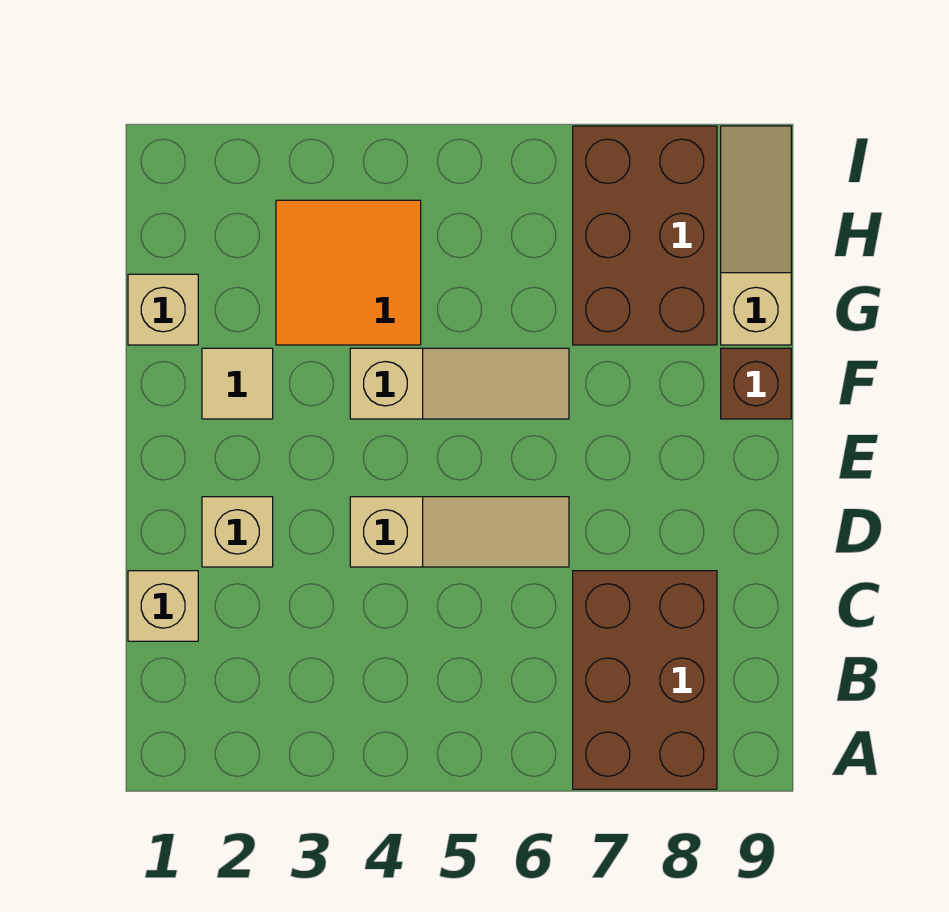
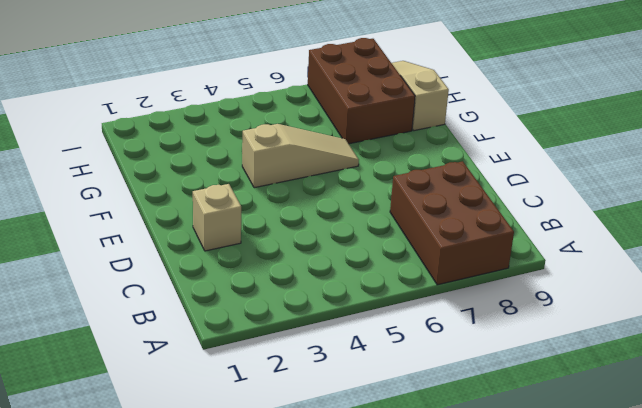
none -> tan brick C1 level 1
none -> tan slope D4:D6 level 1 top 4

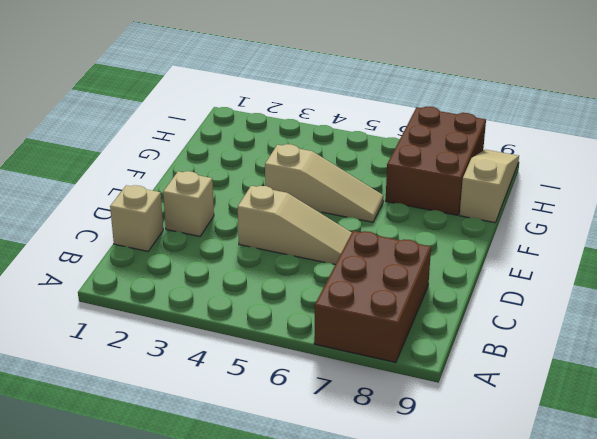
none -> tan tile F2 level 1
none -> brown brick F9 level 1

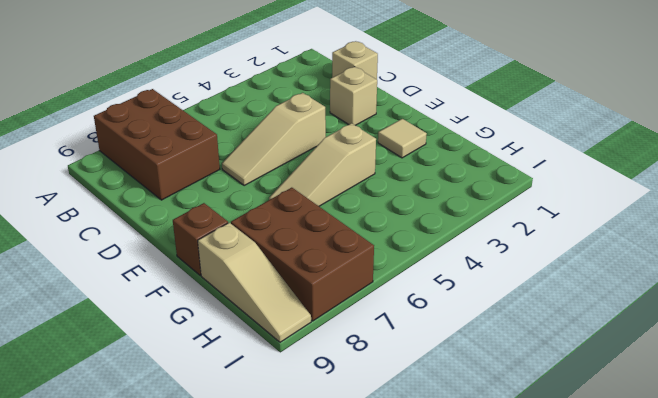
none -> tan brick G1 level 1
none -> orange tile G3:H4 level 1

